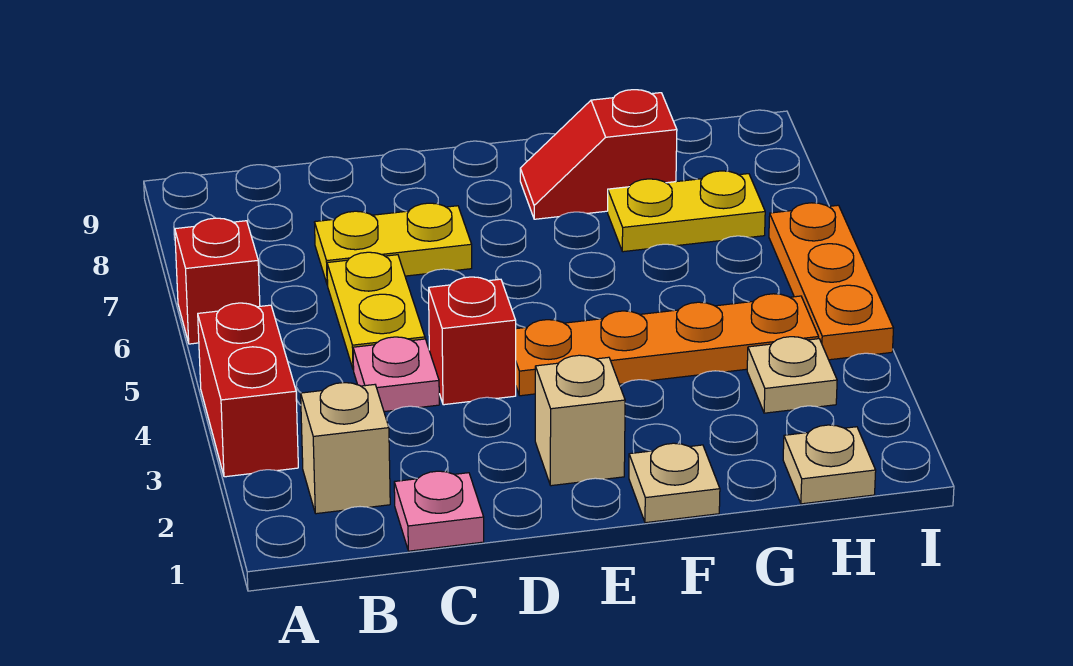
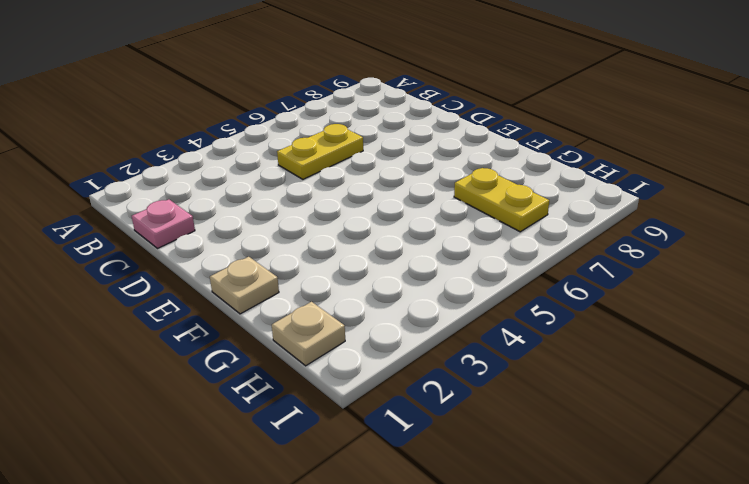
none -> red brick A3:A4 level 1
none -> red brick A6 level 1
none -> tan brick B2 level 1

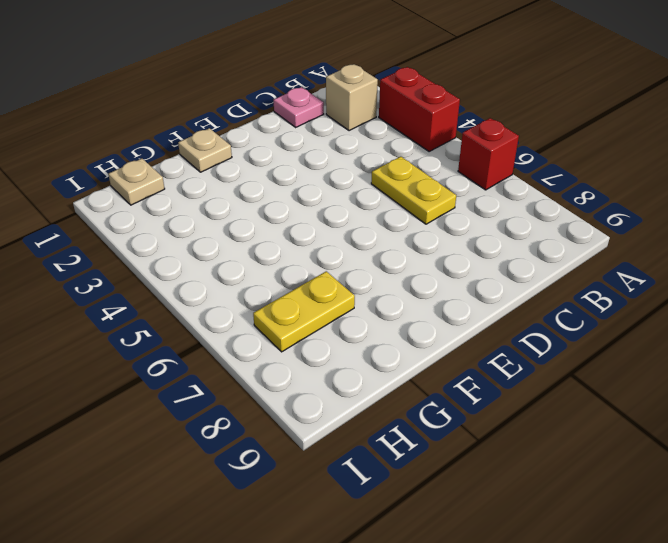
none -> pink plate C4 level 1
none -> yellow plate C7:D7 level 1
none -> red brick D4 level 1

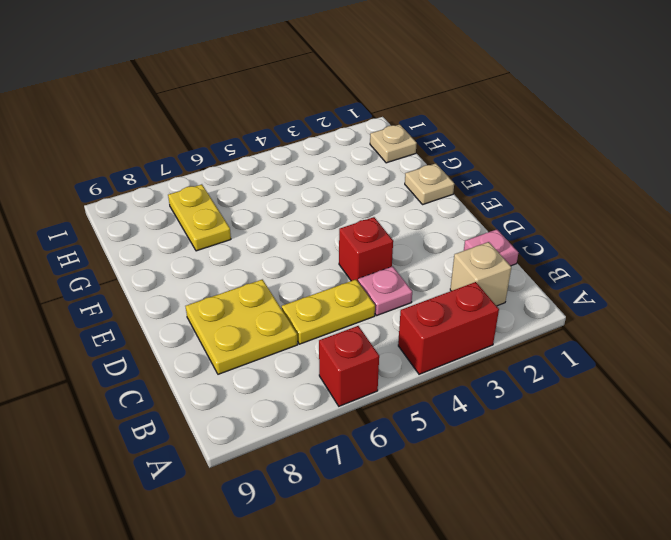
yellow plate C7:D8 level 1 -> yellow plate C7:D7 level 1
none -> tan brick E2 level 1
none -> orange plate E4:H4 level 1
none -> red slope F8:G8 level 1 top G

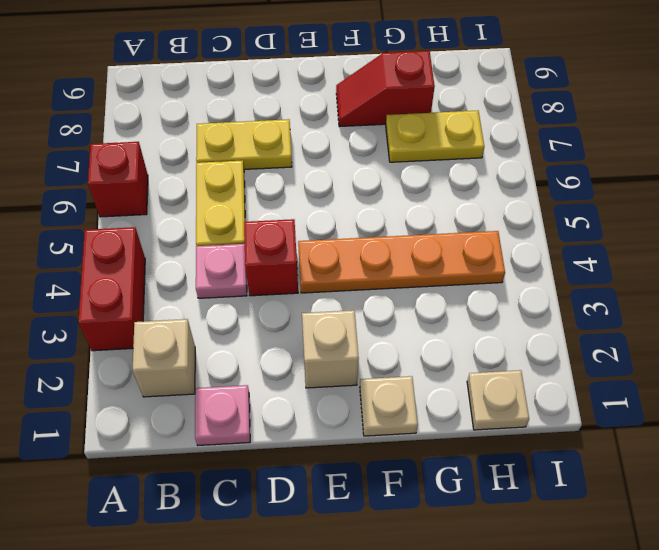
none -> tan plate H3 level 1
none -> orange plate I4:I6 level 1

